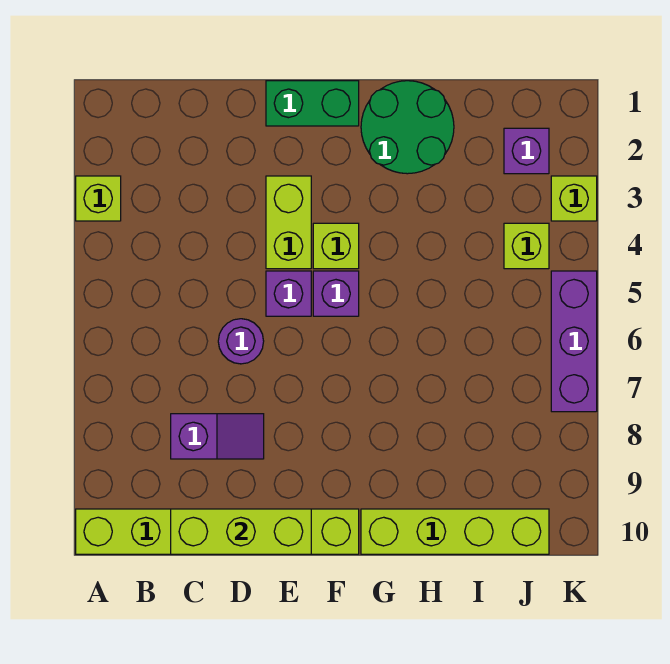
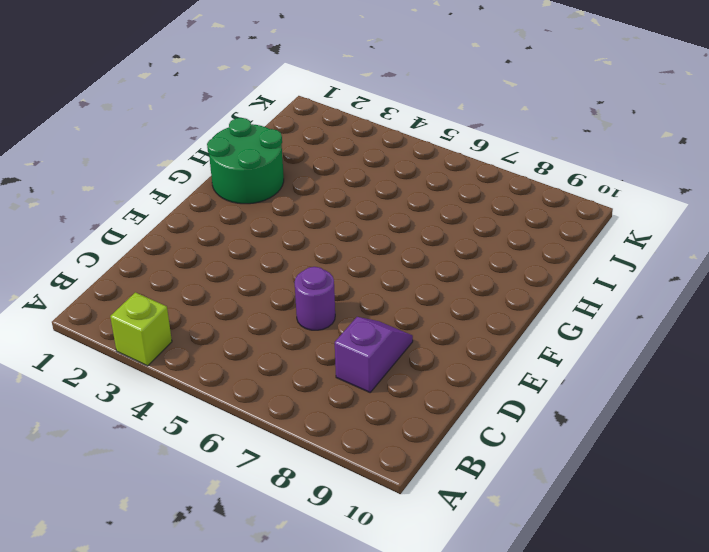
none -> lime brick A10:F10 level 1
none -> green brick E1:F1 level 1
none -> lime brick E3:E4 level 1

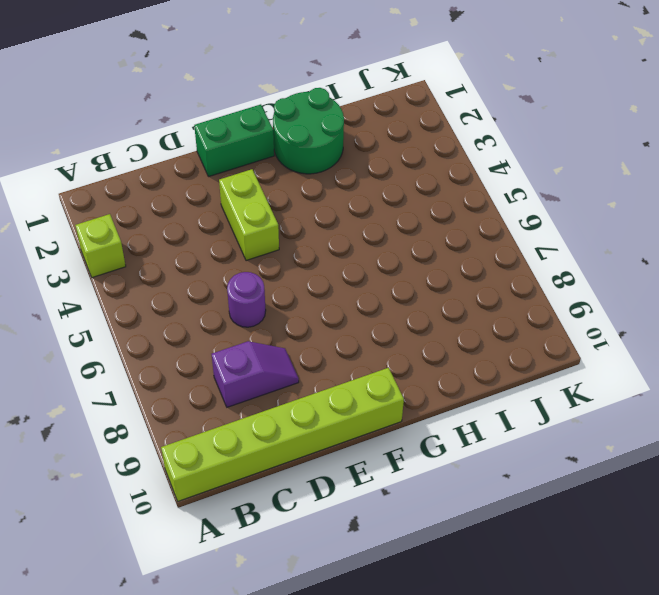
none -> purple brick E5 level 1
none -> lime brick F4 level 1
none -> purple brick F5 level 1

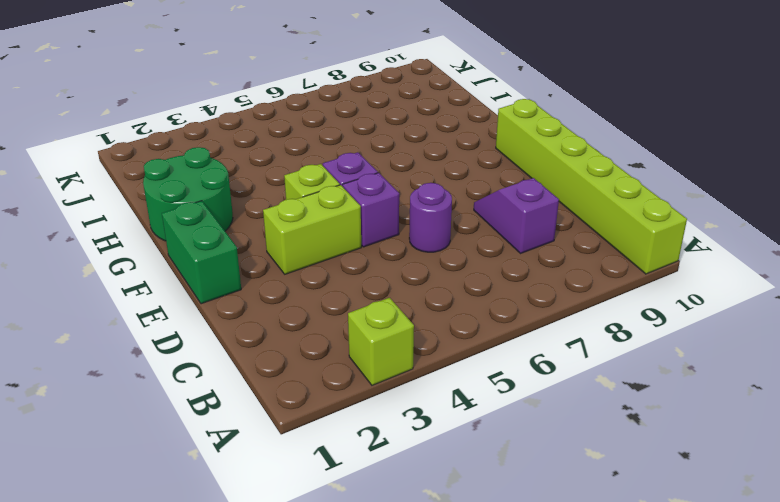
none -> lime brick G10:J10 level 1
none -> purple brick J2 level 1
none -> lime brick J4 level 1

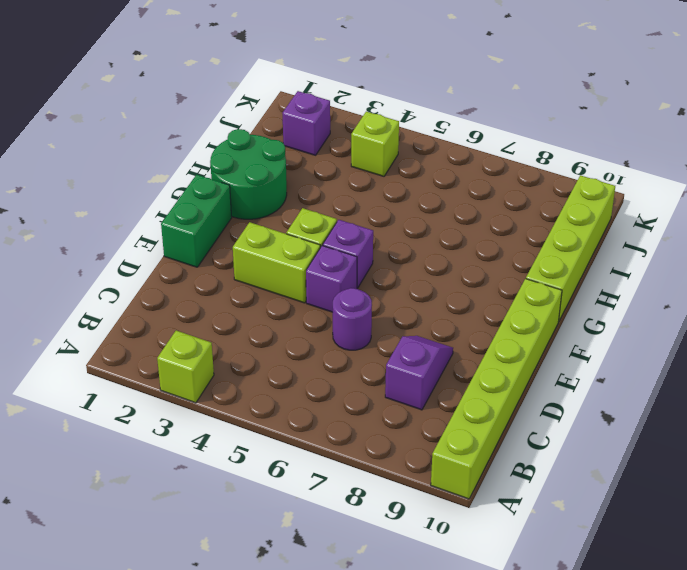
none -> lime brick K3 level 1
none -> purple brick K5:K7 level 1
none -> lime brick C10:E10 level 2

